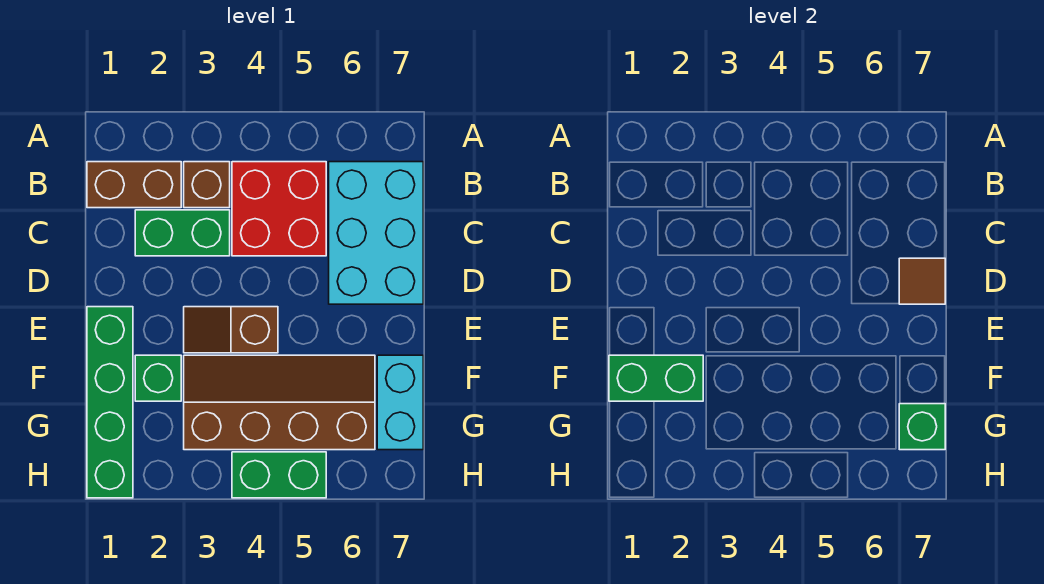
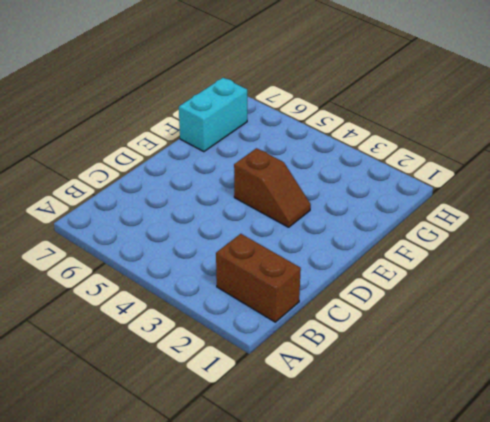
none -> brown brick B3 level 1
none -> red brick B4:C5 level 1
none -> cyan brick B6:D7 level 1

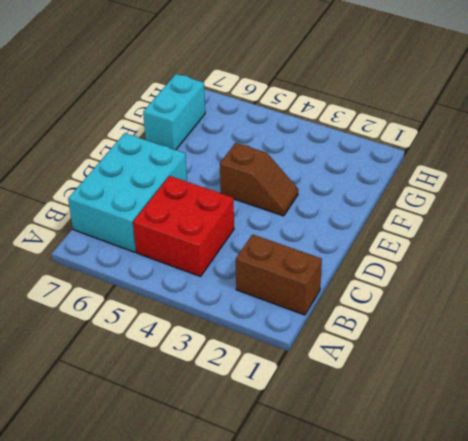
none -> brown brick B3 level 1
none -> green brick C2:C3 level 1
none -> green brick E1:H1 level 1

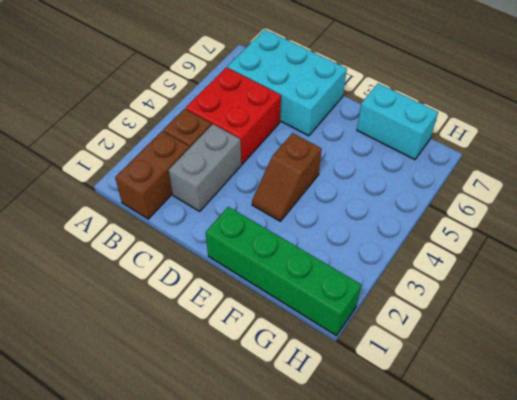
grey brick C2:C3 level 1 -> green brick C2:C3 level 1
none -> green brick F2 level 1
none -> brown slope F3:G6 level 1 top G
none -> green brick H4:H5 level 1

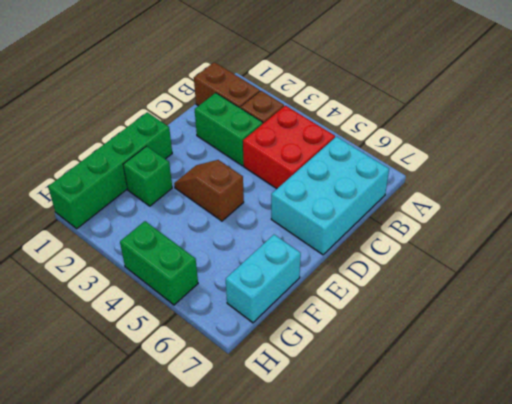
none -> brown slope F3:G6 level 1 top G
none -> brown tile D7 level 2
none -> green brick F1:F2 level 2

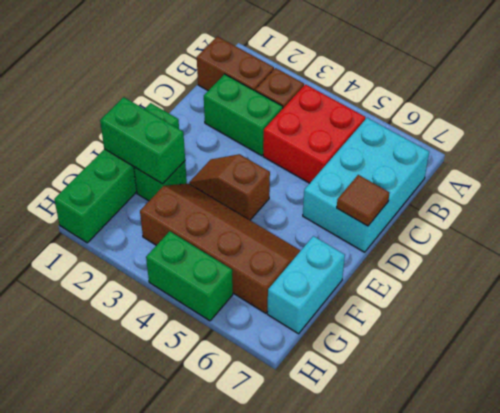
none -> green brick G7 level 2

